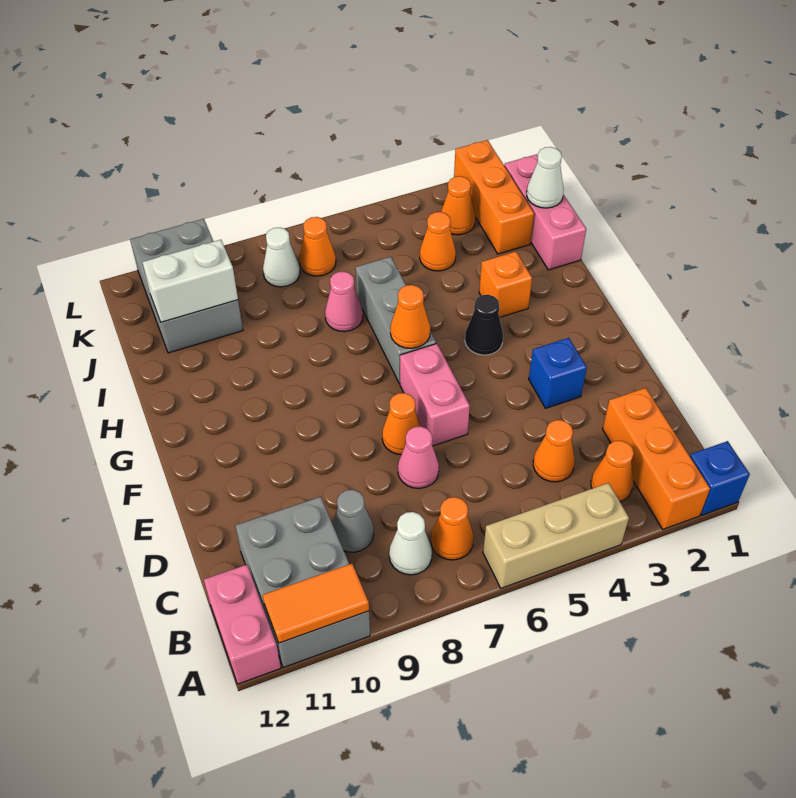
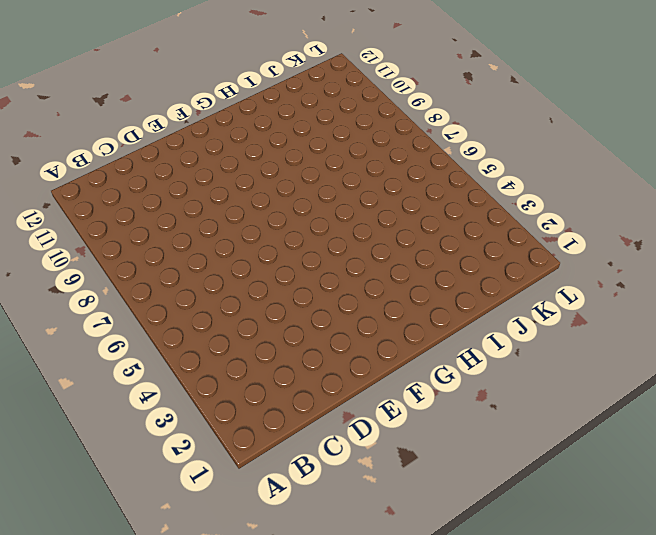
none -> blue brick A1 level 1
none -> orange brick A2:C2 level 1
none -> tan brick A4:A6 level 1

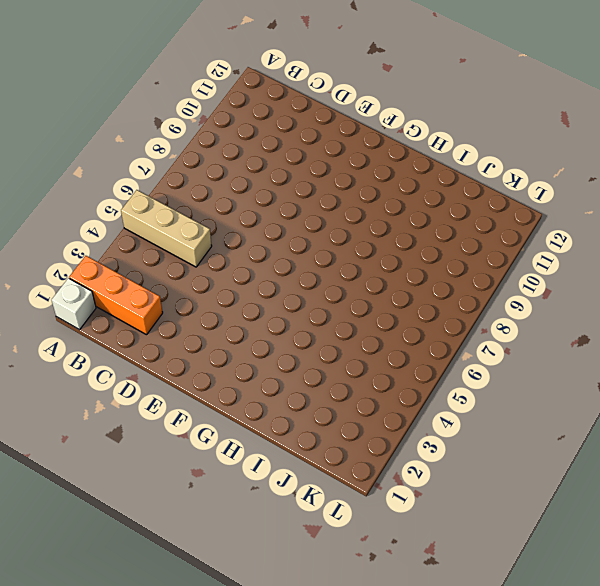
white brick A1 level 1 -> blue brick A1 level 1
tan brick A5:C5 level 1 -> tan brick A4:A6 level 1
none -> grey brick A10:C11 level 1
none -> pink brick A12:B12 level 1
none -> orange cone B3 level 1

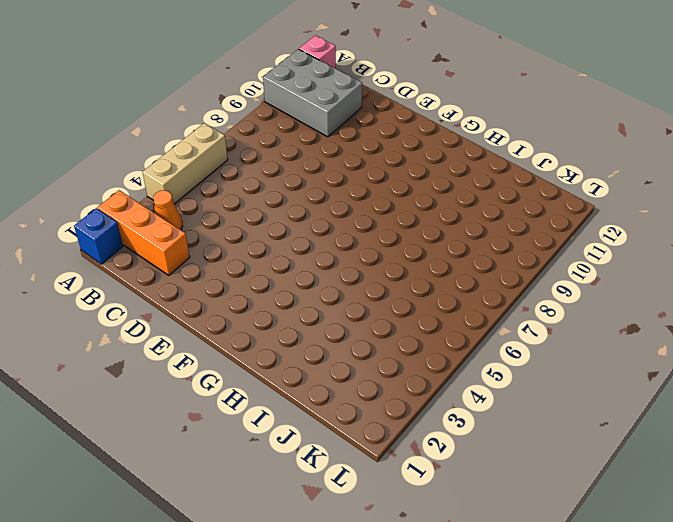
pink brick A12 level 1 -> pink brick A12:B12 level 1
none -> orange cone B7 level 1
none -> white cone B8 level 1
none -> orange cone C4 level 1

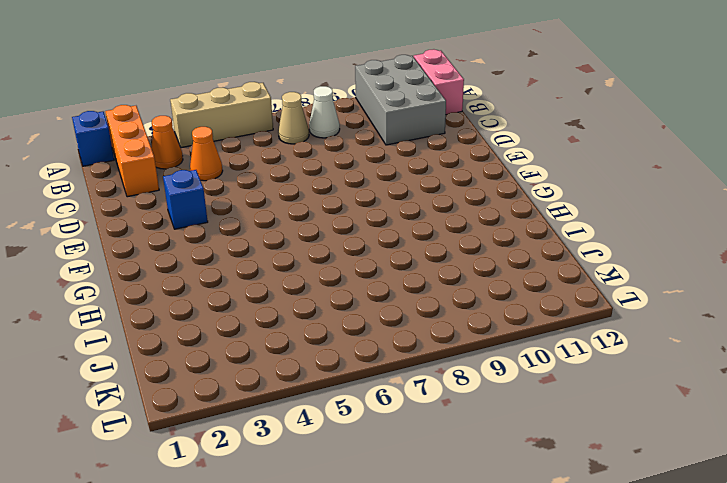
tan cone B7 level 1 -> orange cone B7 level 1
none -> grey cone C9 level 1
none -> pink cone D7 level 1
none -> pink brick E6:F6 level 1

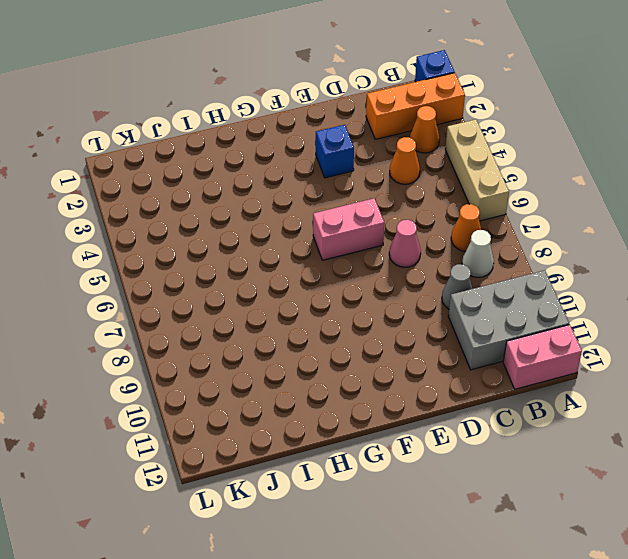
none -> orange cone E7 level 1
none -> black cone G4 level 1
none -> grey brick G6:I6 level 1

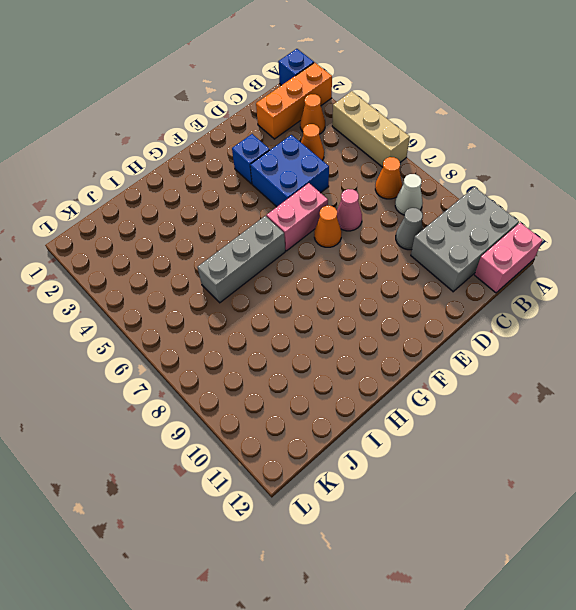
blue brick D4:E5 level 1 -> none
none -> black cone G4 level 1
none -> orange brick H3 level 1
none -> pink brick I1:K1 level 1

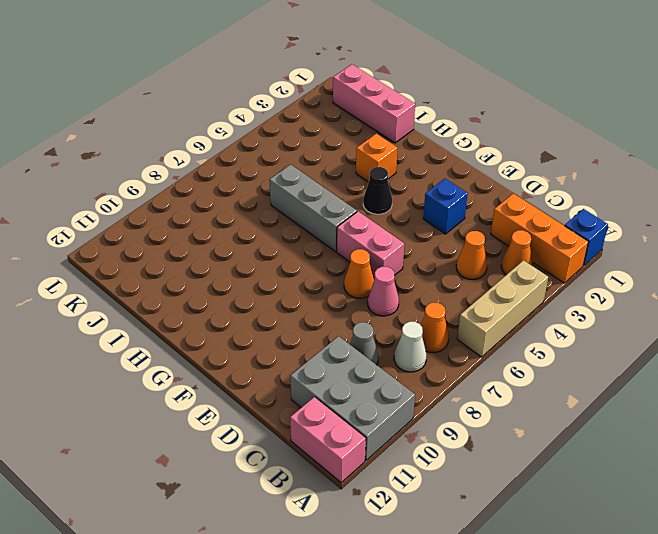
none -> pink cone I7 level 1
none -> orange brick J2:L2 level 1
none -> orange cone J4 level 1

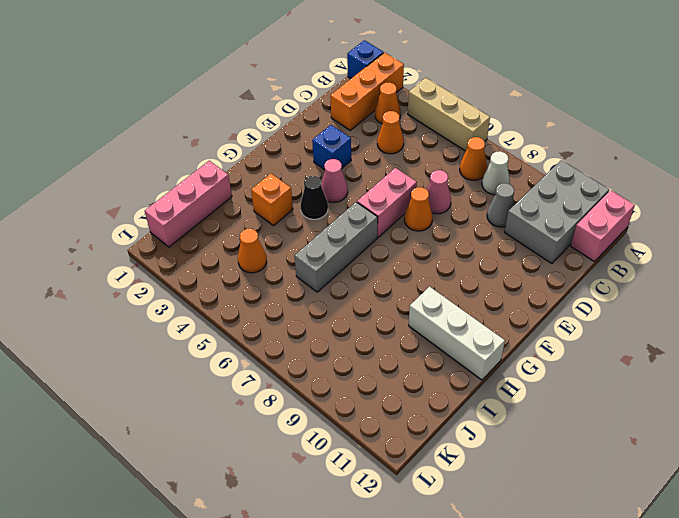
pink cone F4 level 1 -> pink cone I7 level 1
white brick H10:H12 level 1 -> none
none -> orange brick J2:L2 level 1
none -> grey brick J10:L11 level 1
none -> orange cone K3 level 1

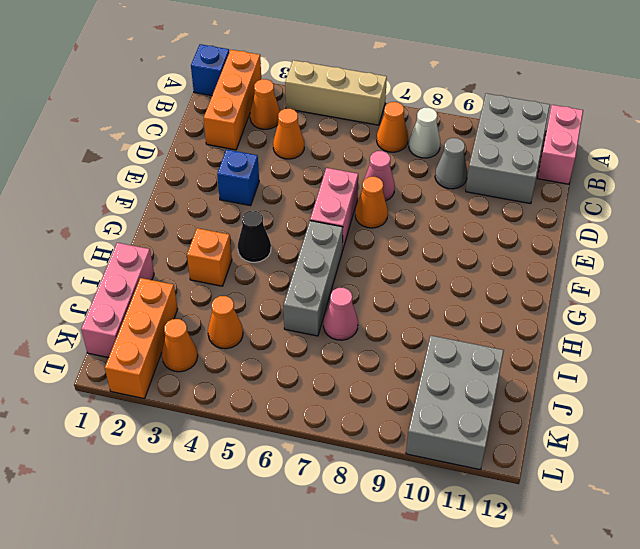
none -> orange cone K7 level 1
none -> white cone K8 level 1
none -> orange tile A10:A11 level 2

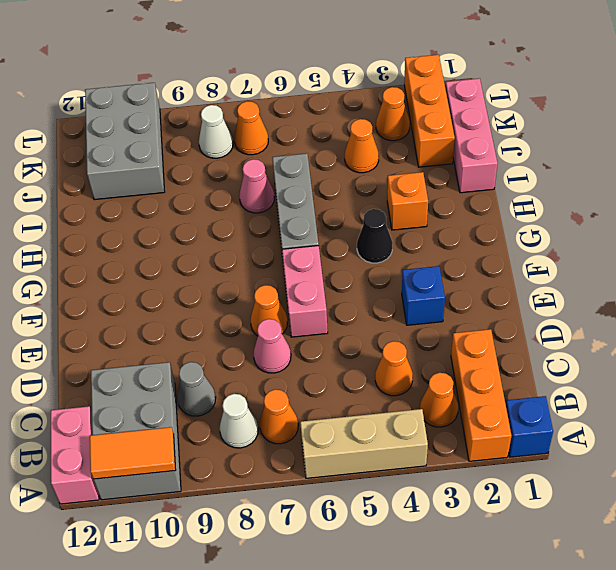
none -> orange cone G6 level 2
none -> white cone J1 level 2
none -> white brick J10:J11 level 2

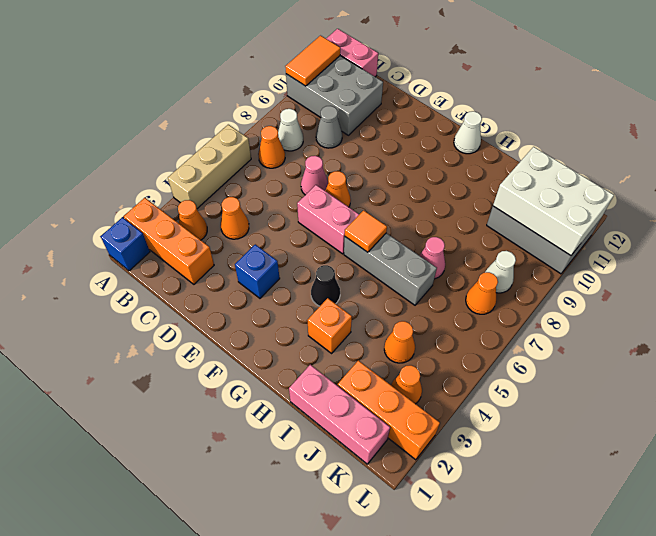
orange tile G6 level 2 -> orange cone G6 level 2
white cone G12 level 1 -> white cone J1 level 2
white brick J10:L11 level 2 -> white brick J10:J11 level 2

